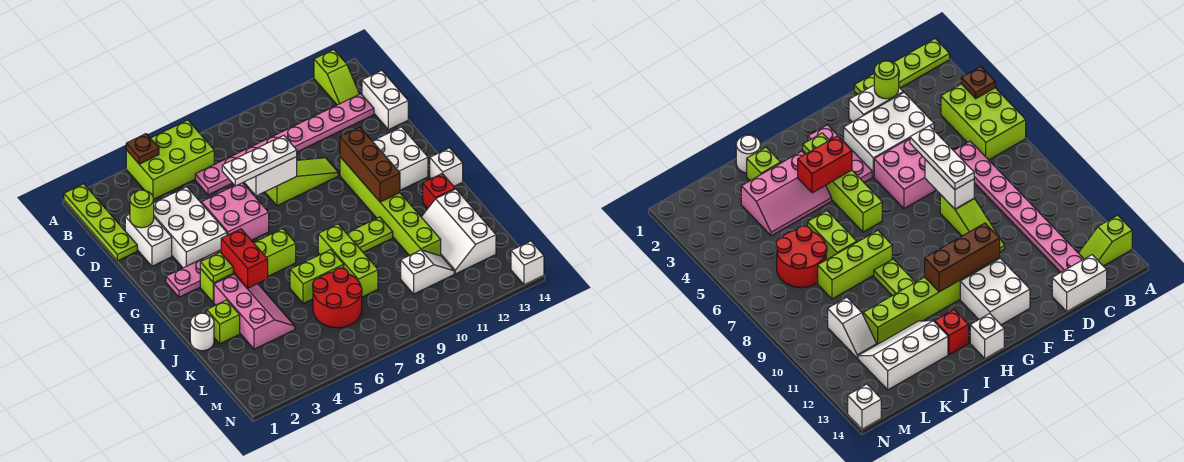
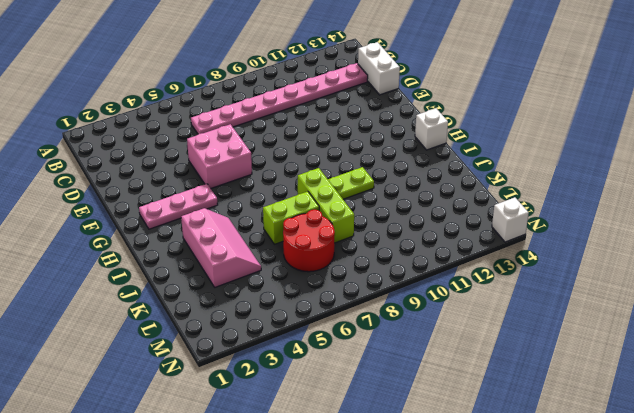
none -> lime plate A1:D1 level 1
none -> lime brick A4:B6 level 1
none -> lime slope A13:B13 level 1 top A
none -> white brick D2:E2 level 1

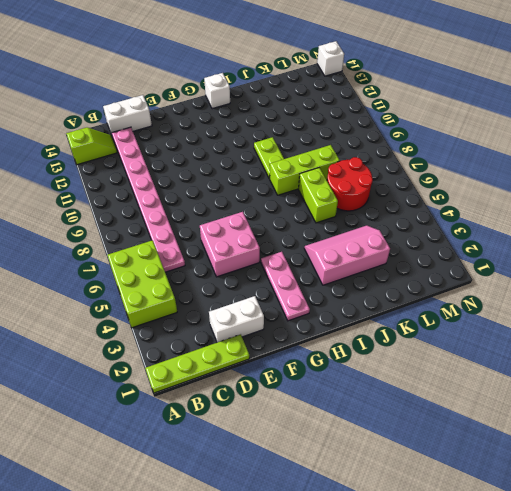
none -> white brick D3:F4 level 1
none -> lime slope E8:E10 level 1 top 8
none -> lime brick F11:K11 level 1
none -> white brick F12:G13 level 1

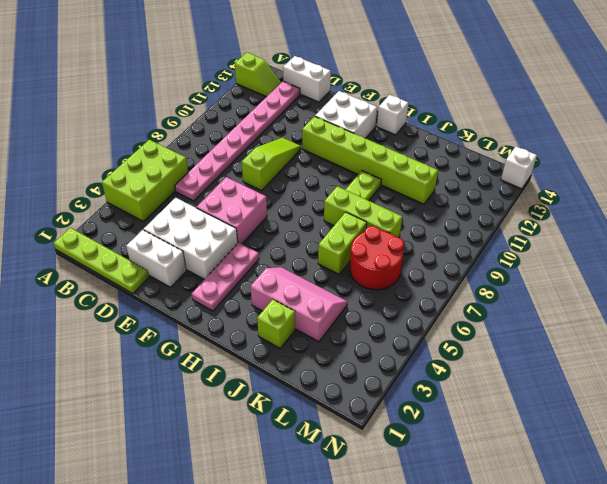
none -> lime brick H3:H6 level 1
none -> red brick I13 level 1
none -> white round brick J1 level 1
none -> white slope J12:L13 level 1 top 13

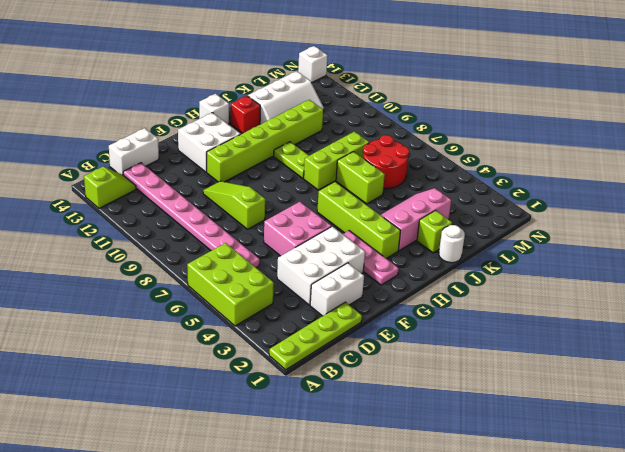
none -> white slope L10:L11 level 1 top 10
none -> brown plate A4 level 2
none -> lime round brick D2 level 2
none -> white brick E7:E8 level 2

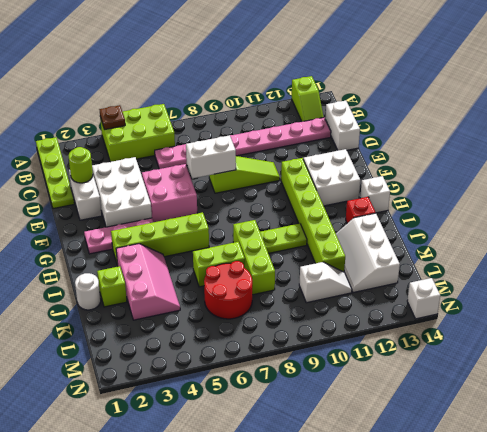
none -> brown brick F11:H11 level 2
none -> lime plate H3 level 2
none -> red brick H4:I4 level 2
none -> white plate E6:E8 level 3

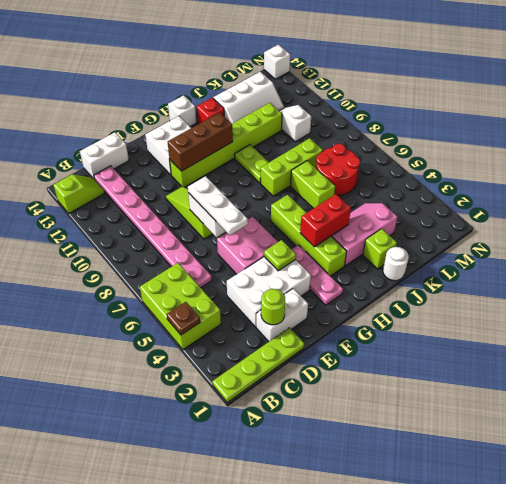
lime plate F4 level 2 -> lime plate H3 level 2

